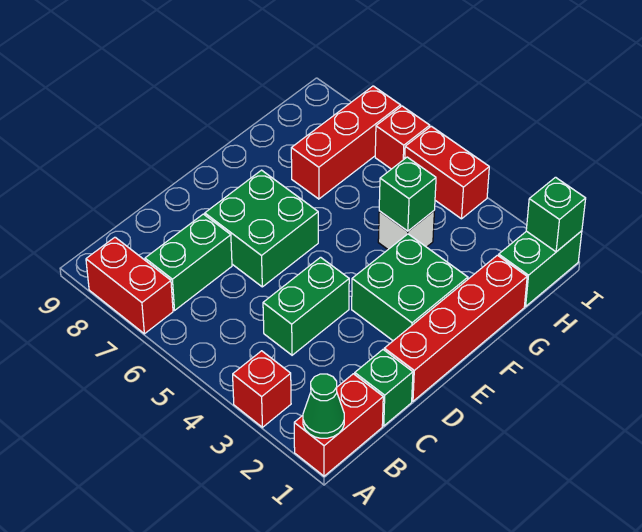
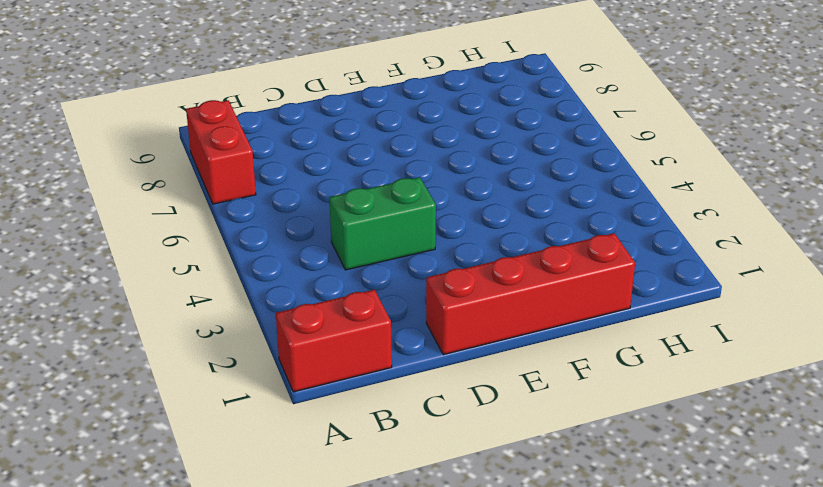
none -> red brick A3 level 1
none -> green brick B7:C7 level 1
none -> green brick C1 level 1

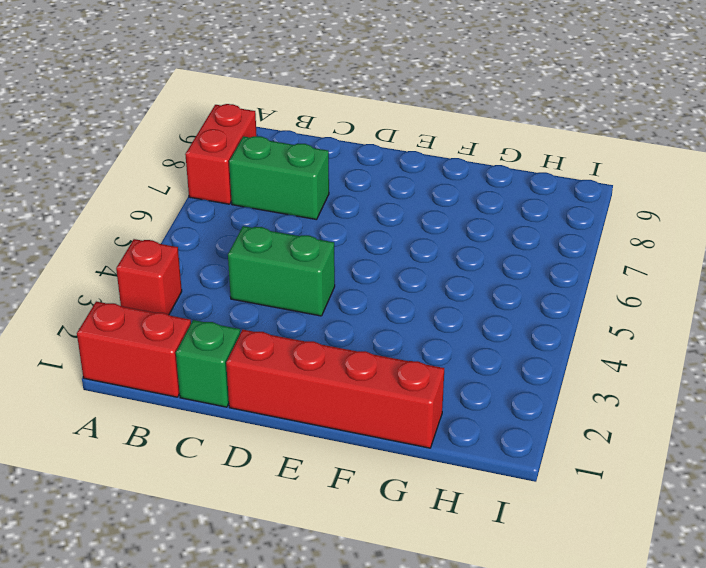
none -> green brick D6:E7 level 1
none -> green brick E2:F3 level 1
none -> white brick G4 level 1

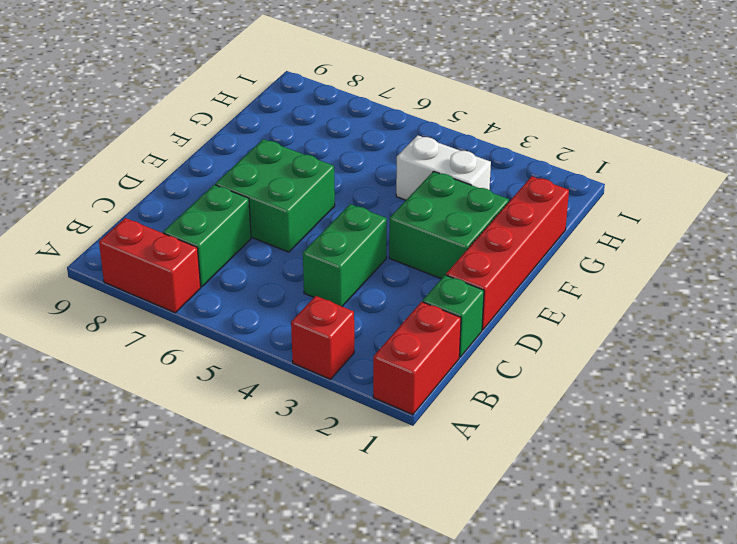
white brick G3:G4 level 1 -> white brick G4 level 1
none -> red brick G7:I7 level 1
none -> green brick H1:I1 level 1
none -> red brick I4:I5 level 1

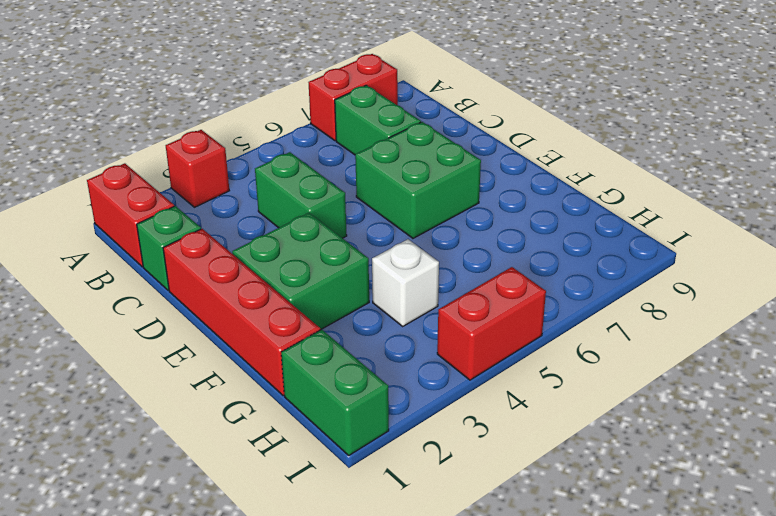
none -> red brick G7:I7 level 1
none -> red brick I6 level 1
none -> green cone A1 level 2

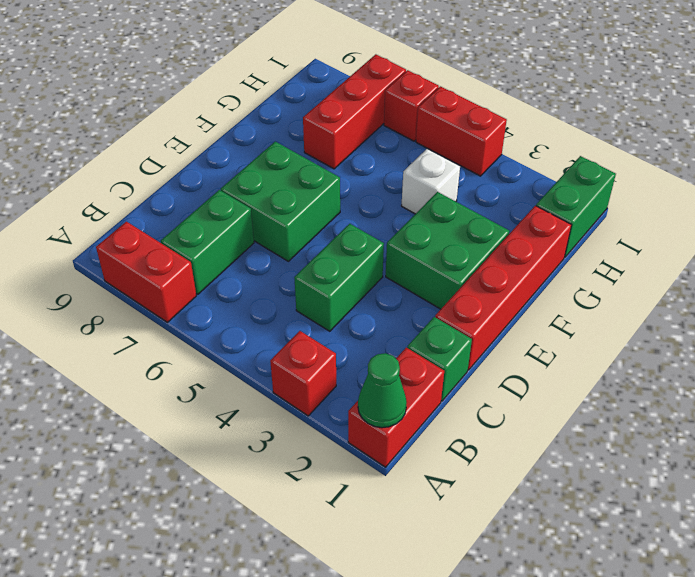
none -> green brick G4 level 2
none -> green brick I1 level 2

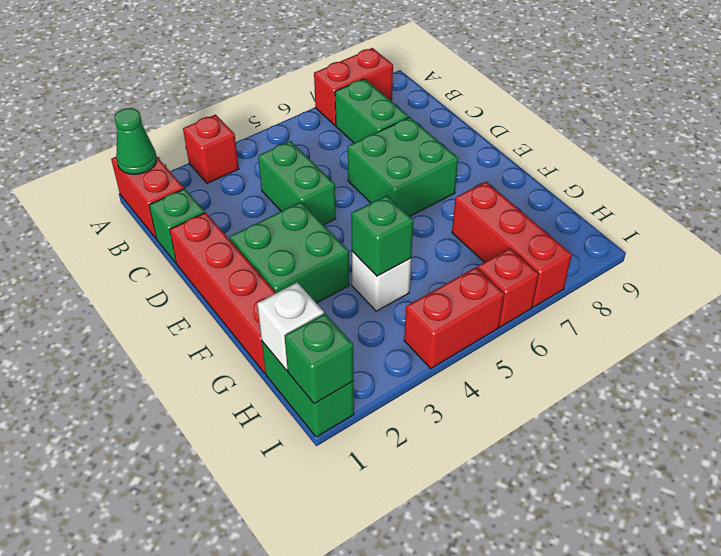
white brick H1 level 2 -> none

